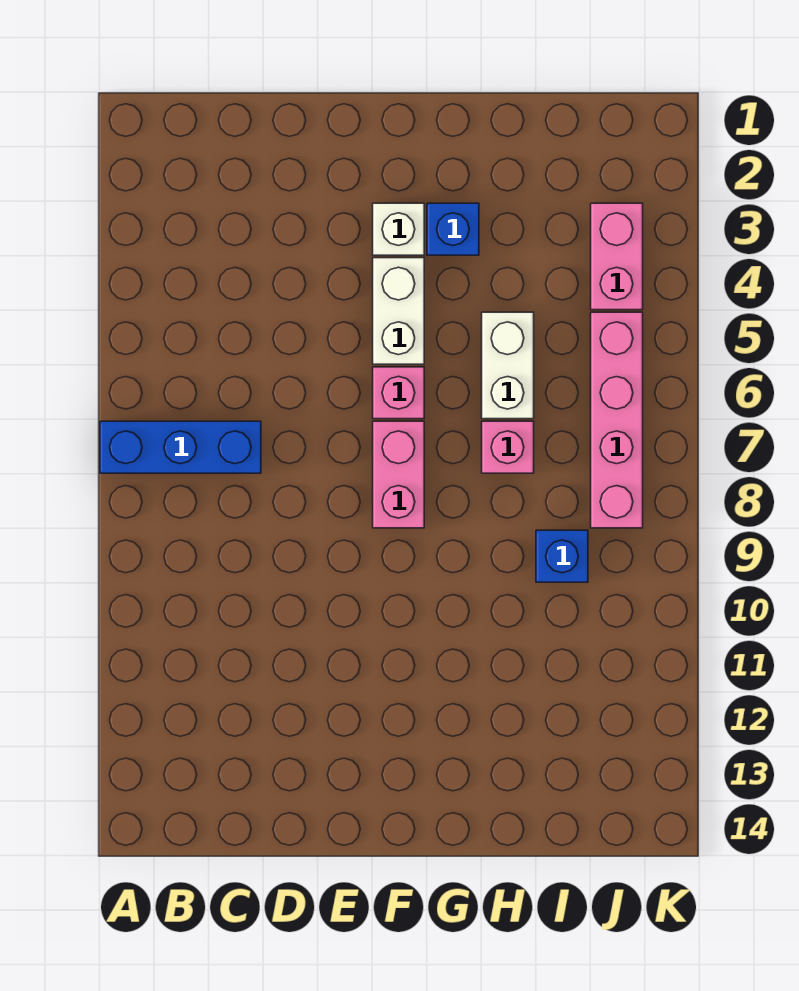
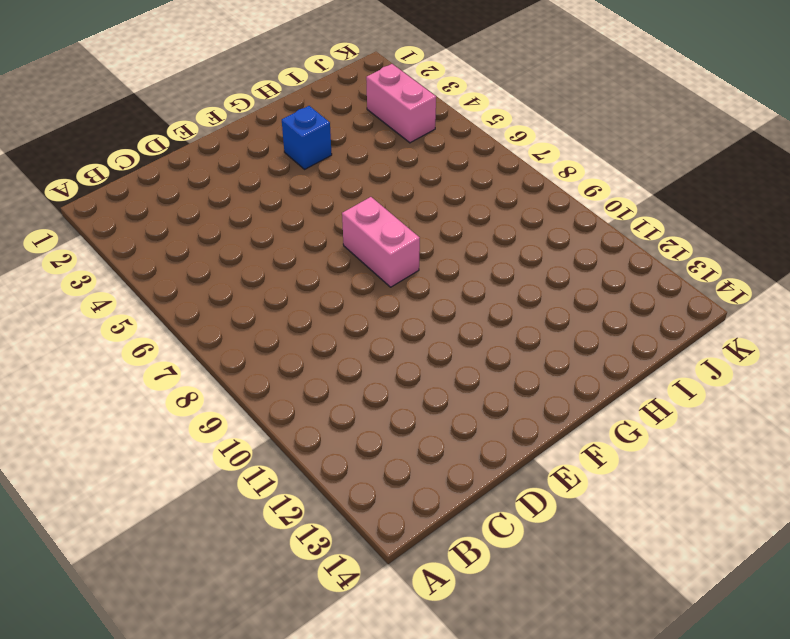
none -> blue brick A7:C7 level 1
none -> white brick F3 level 1

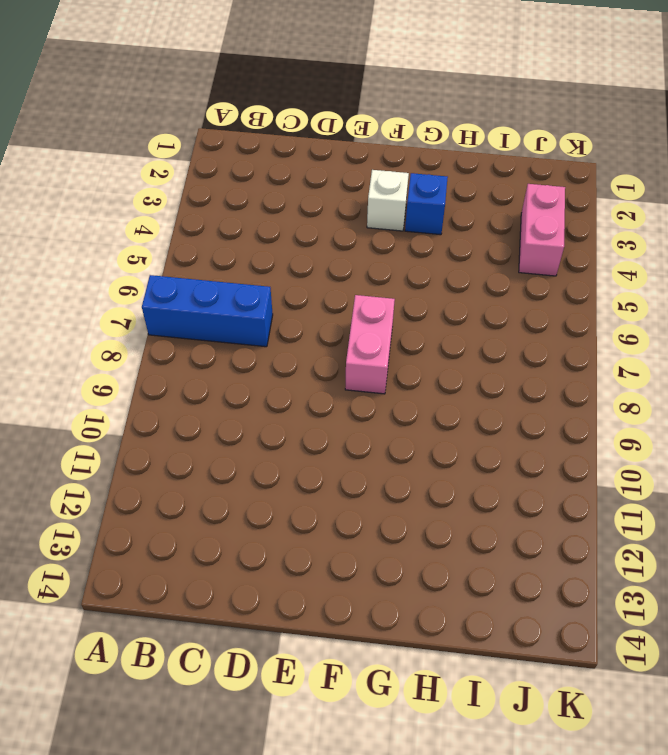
none -> white brick F4:F5 level 1
none -> pink brick F6 level 1

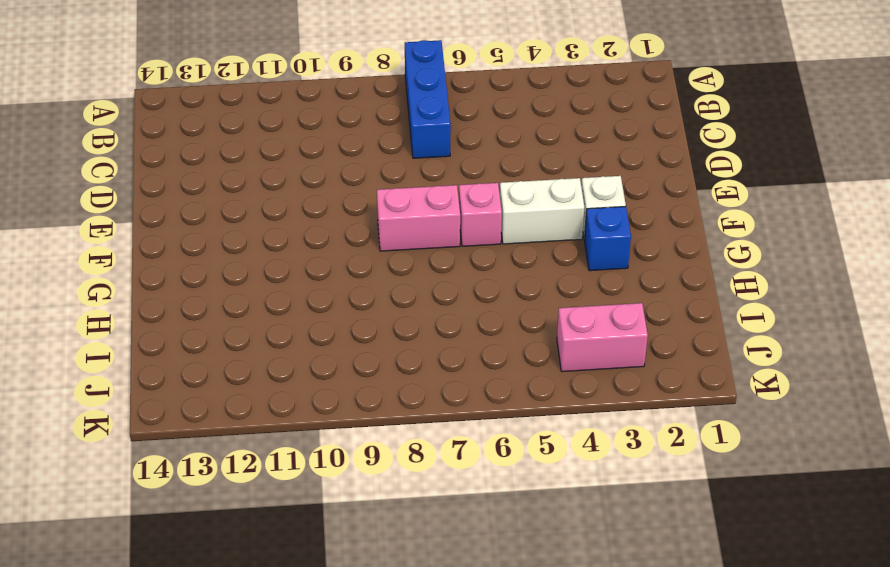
none -> white brick H5:H6 level 1
none -> pink brick H7 level 1

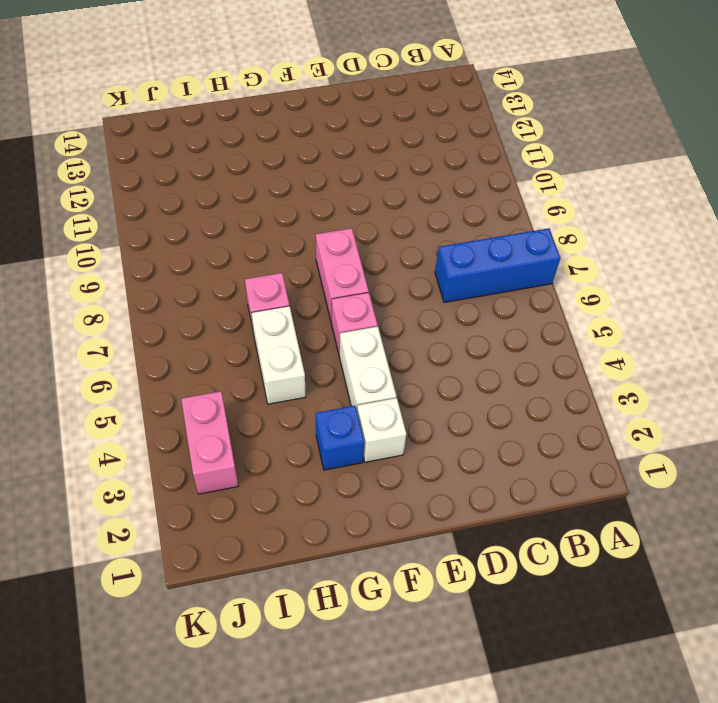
none -> blue brick I9 level 1
none -> pink brick J5:J8 level 1

